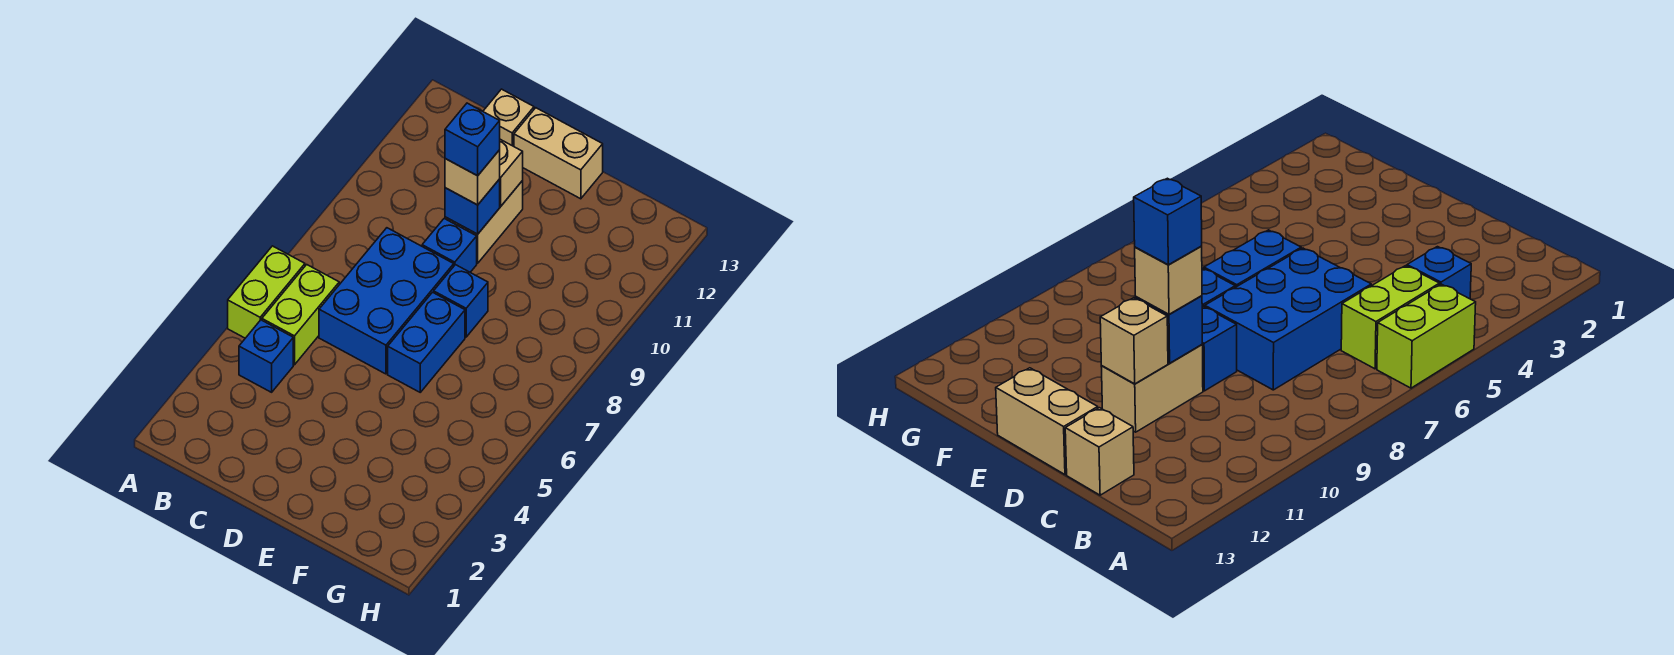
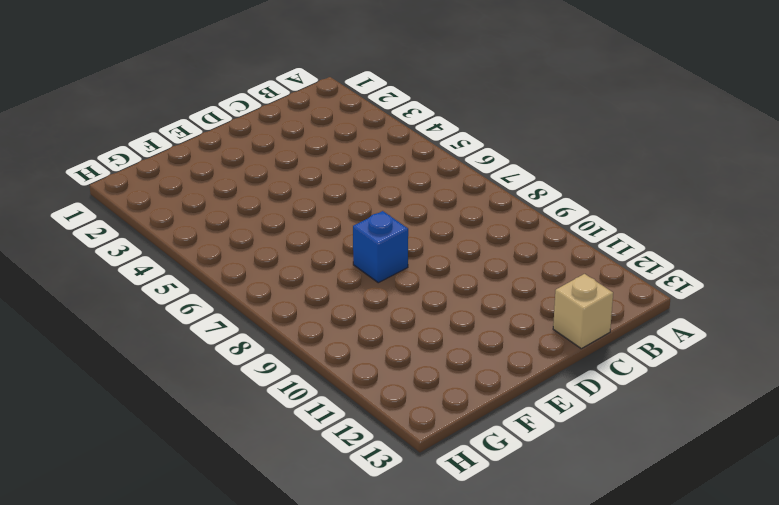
none -> lime brick A5:A6 level 1
none -> blue brick B4 level 1
none -> lime brick B5:B6 level 1

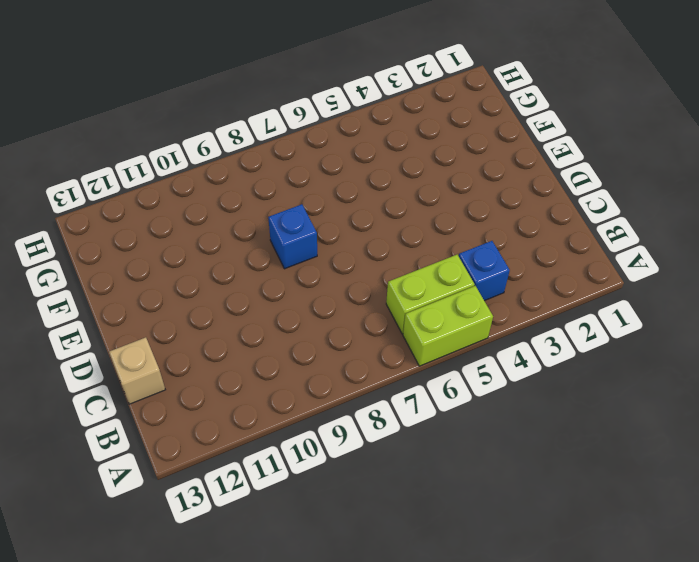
none -> blue brick C6:D8 level 1
none -> blue brick D9 level 1
none -> tan brick D10:D11 level 1

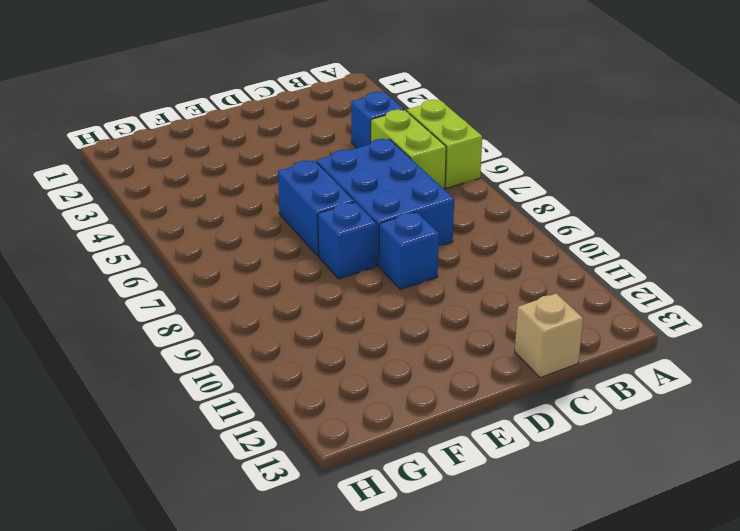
none -> tan brick D10:D11 level 1
none -> tan brick D13:E13 level 1
none -> blue brick D10 level 2

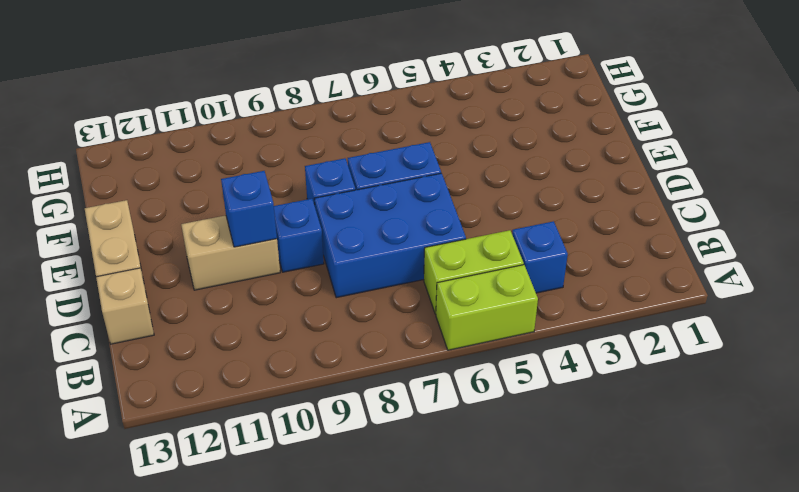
none -> tan brick D11 level 2
none -> tan brick D10 level 3
none -> blue brick D10 level 4

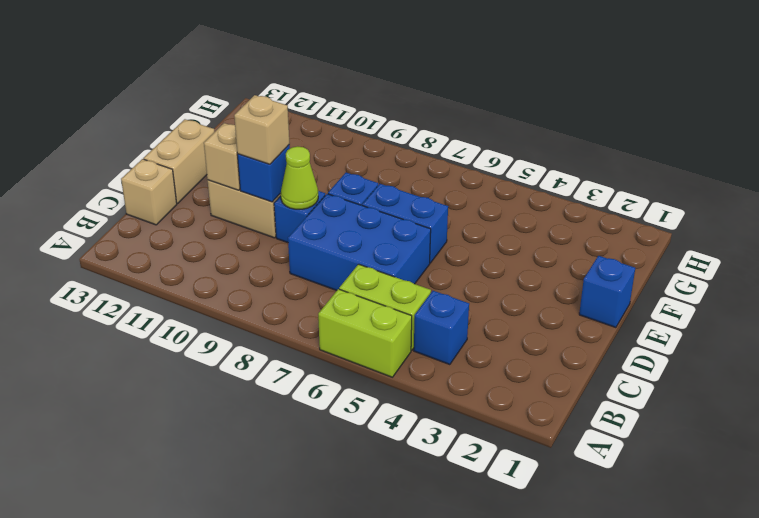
lime cone D9 level 2 -> none
blue brick E1 level 1 -> blue brick D10 level 4

